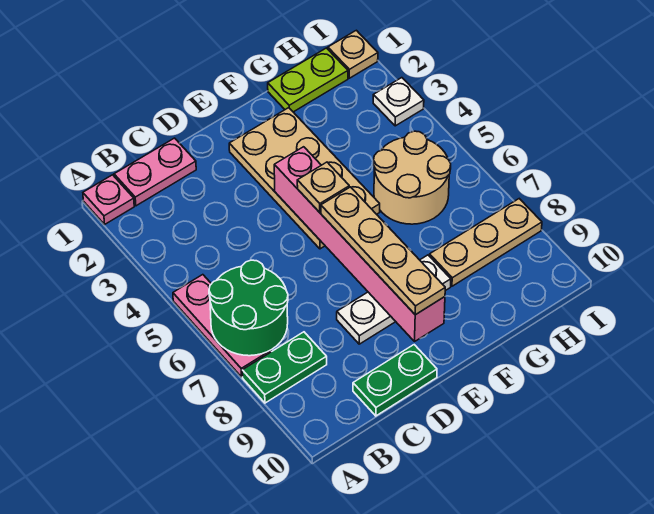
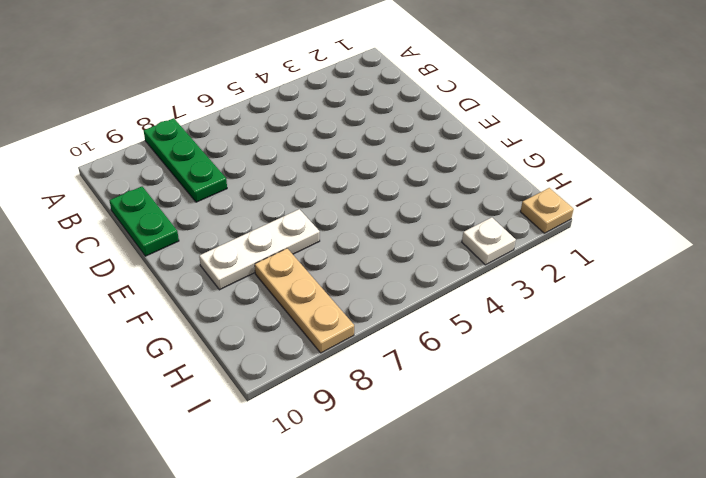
green plate A8:C8 level 1 -> green plate A8:B8 level 1
white plate F7:F9 level 1 -> white plate D8:F8 level 1
none -> pink plate A1 level 1
none -> pink plate A5:A7 level 1
none -> pink plate B1:C1 level 1

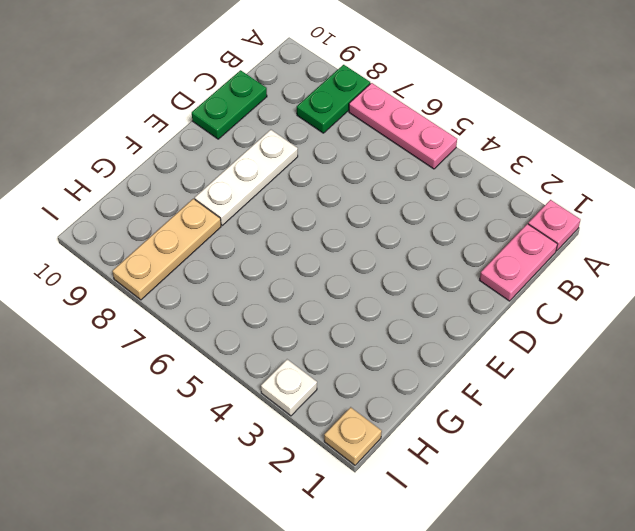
none -> tan plate E2:F5 level 1
none -> lime plate G1:H1 level 1
none -> tan round brick G5:H6 level 1

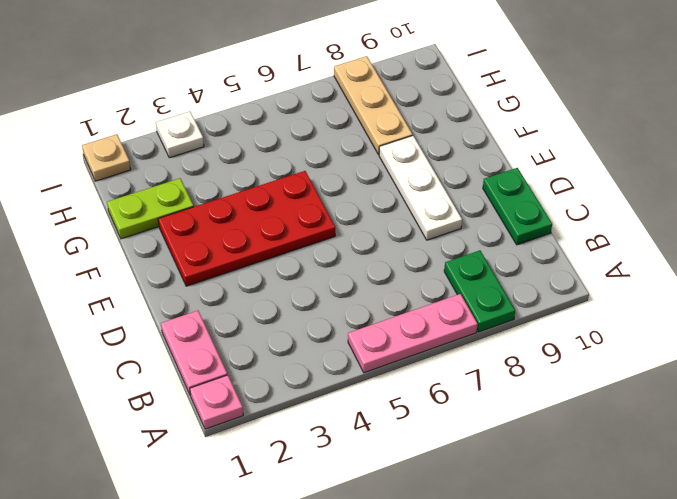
red plate E2:F5 level 1 -> tan plate E2:F5 level 1
lime plate G1:G2 level 1 -> lime plate G1:H1 level 1
none -> tan round brick G5:H6 level 1
none -> green round brick A6:B7 level 2
none -> pink brick E4:E9 level 2

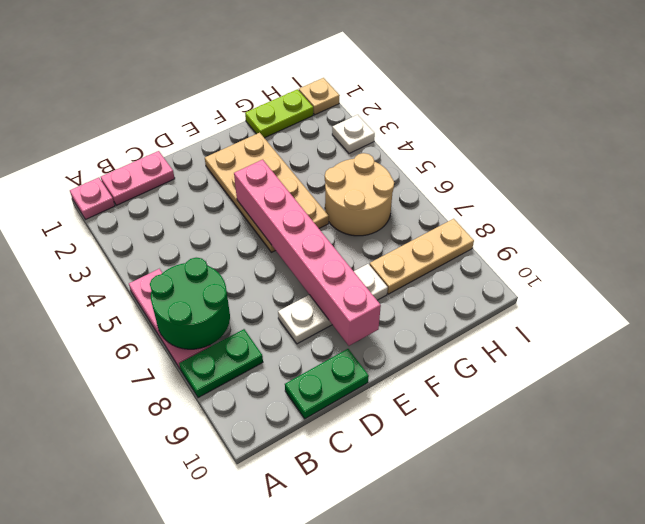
none -> tan plate E5 level 3
none -> tan plate E6:E9 level 3

